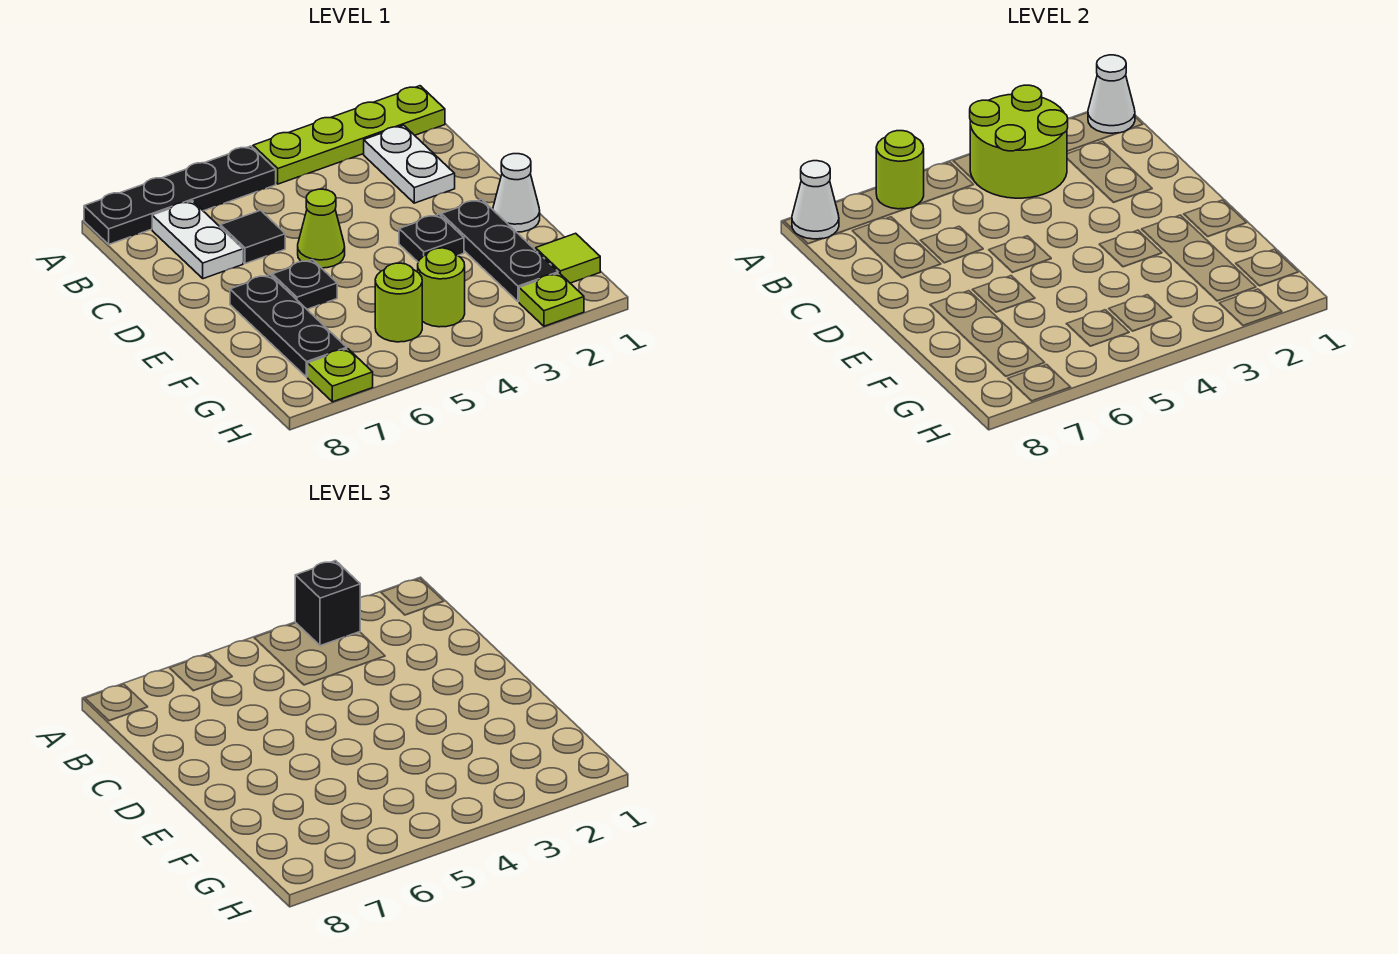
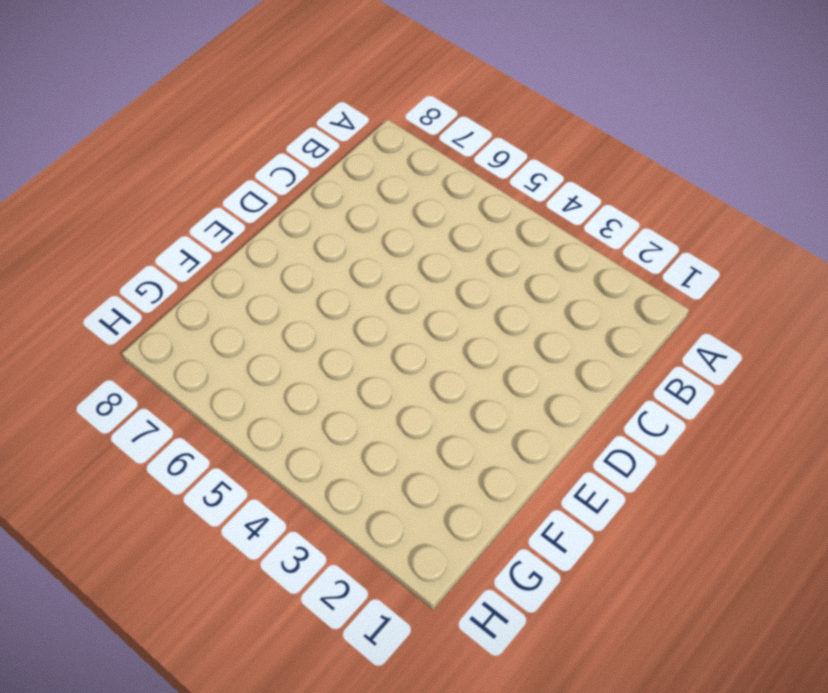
none -> lime plate A1:A4 level 1
none -> black plate A5:A8 level 1
none -> white plate B2:C2 level 1

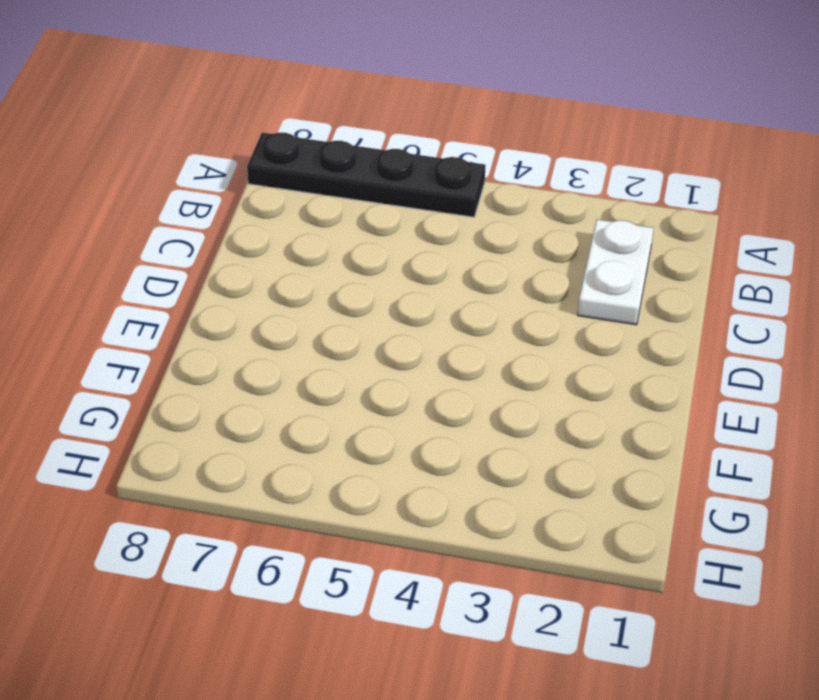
none -> lime plate A1:A4 level 1
none -> white plate B7:C7 level 1
none -> black tile C6 level 1

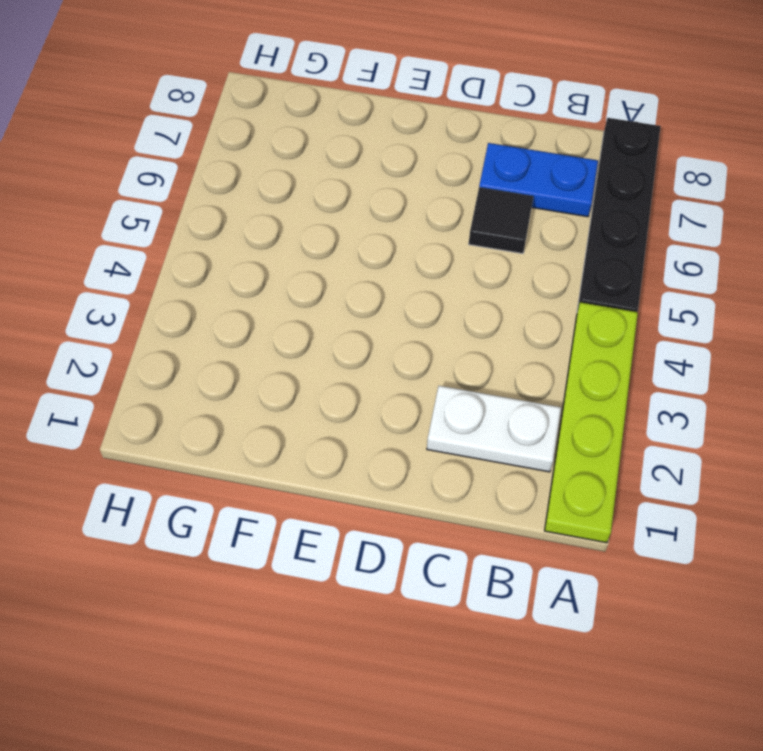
blue plate B7:C7 level 1 -> white plate B7:C7 level 1
none -> lime cone D5 level 1
none -> white cone E1 level 1
none -> black plate E2:G2 level 1

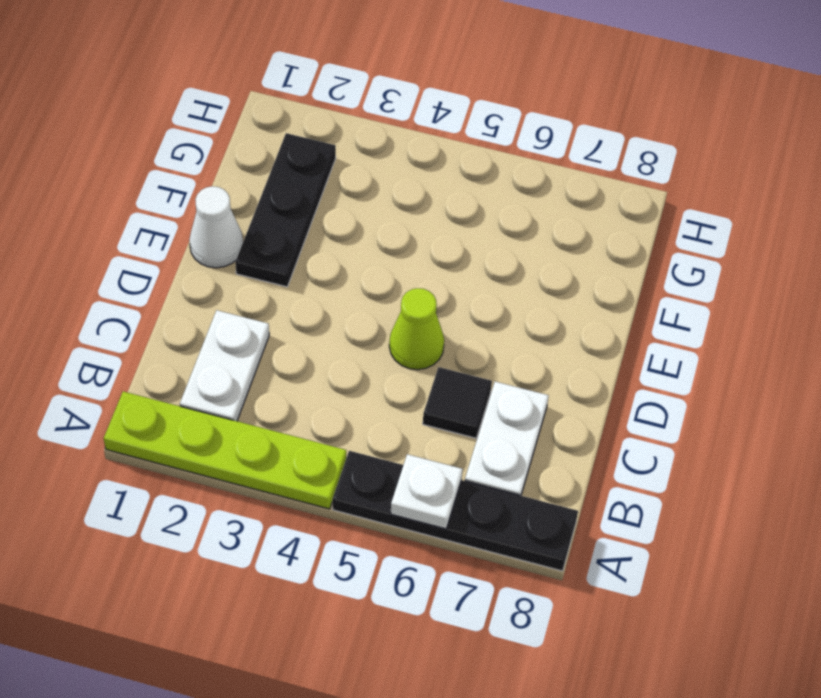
white plate A6 level 2 -> lime round brick A6 level 2
none -> black plate E3 level 1
none -> black plate E6 level 1
none -> black plate E7:G7 level 1

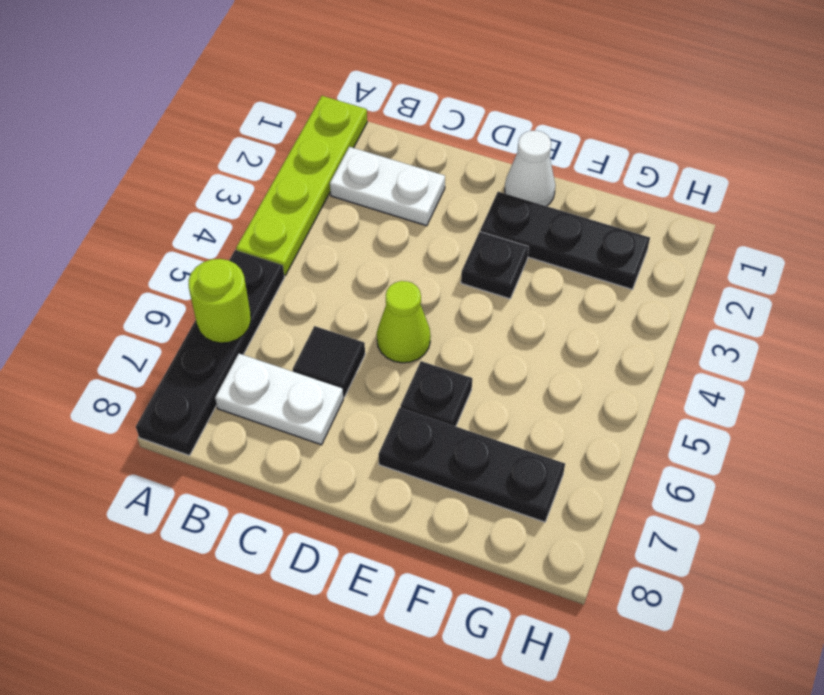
none -> lime tile G1 level 1
none -> lime round brick G4 level 1
none -> lime round brick G5 level 1

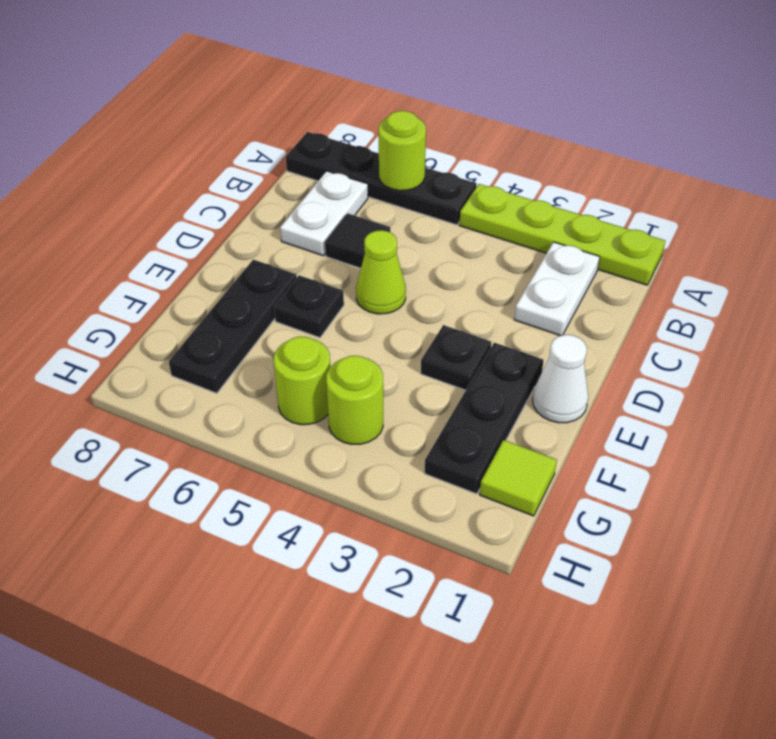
none -> lime plate H2 level 1
none -> lime plate H7 level 1
none -> white cone A1 level 2

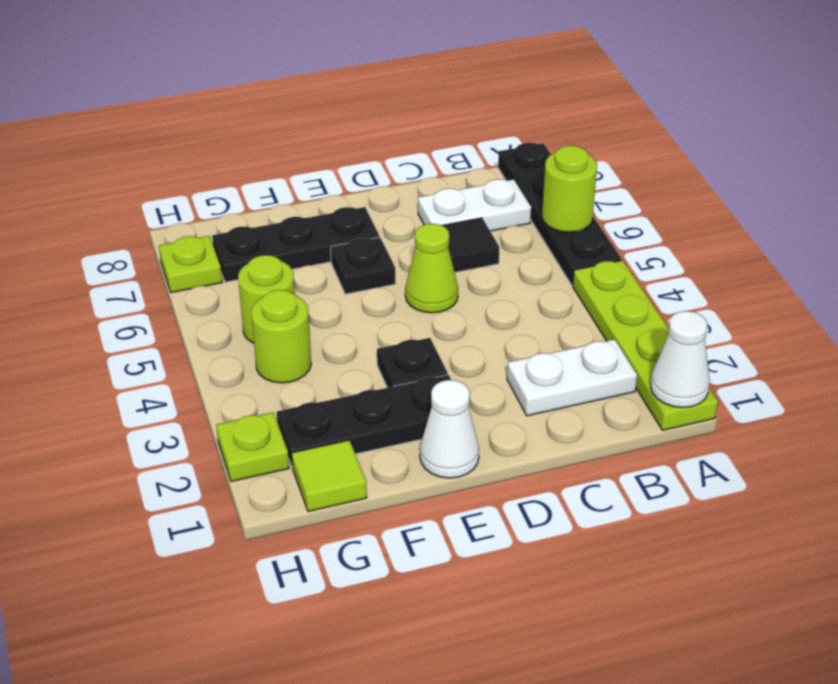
none -> lime round brick A3:B4 level 2
none -> white cone A8 level 2
none -> black brick A3 level 3

